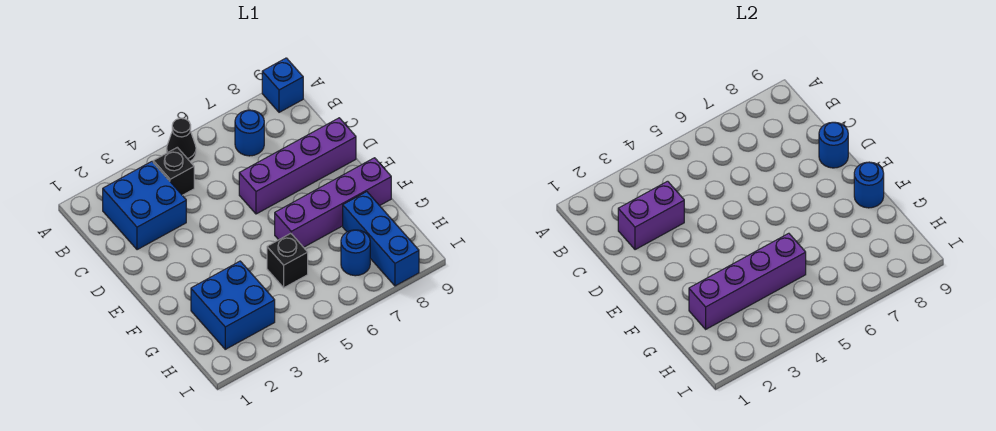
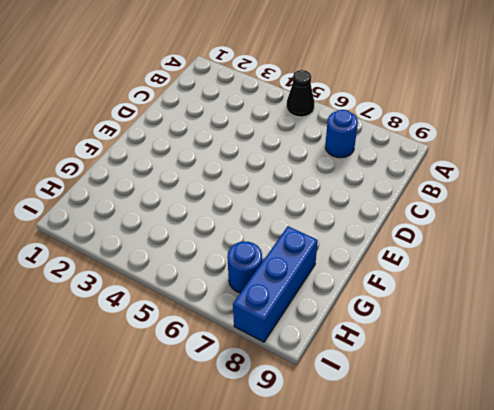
none -> blue brick A9 level 1
none -> blue brick B2:C3 level 1
none -> black brick B4 level 1

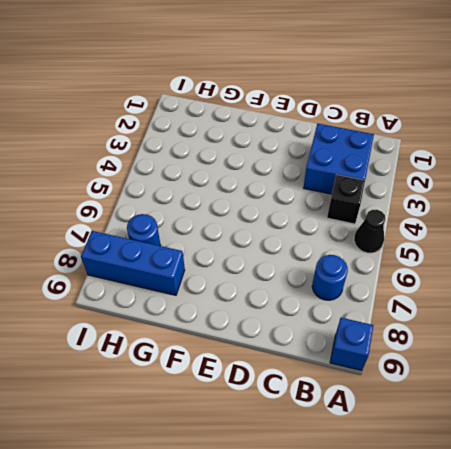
none -> purple brick D6:D9 level 1
none -> purple brick F6:F9 level 1
none -> blue brick G2:H3 level 1

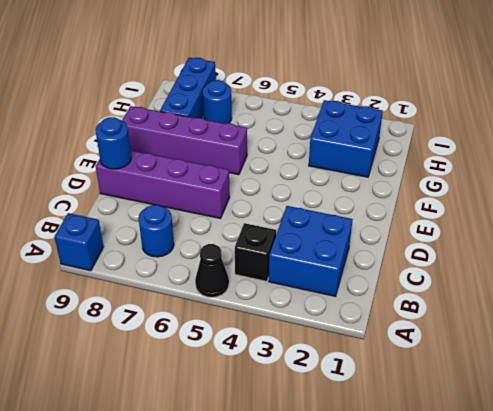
none -> black brick G5 level 1
none -> purple brick C2:C3 level 2
none -> blue round brick F9 level 2

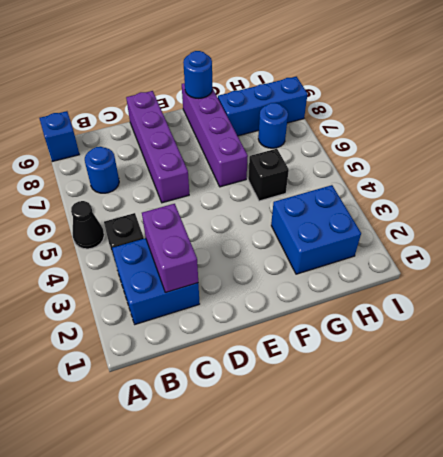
none -> blue round brick D9 level 2
none -> purple brick G2:G5 level 2

